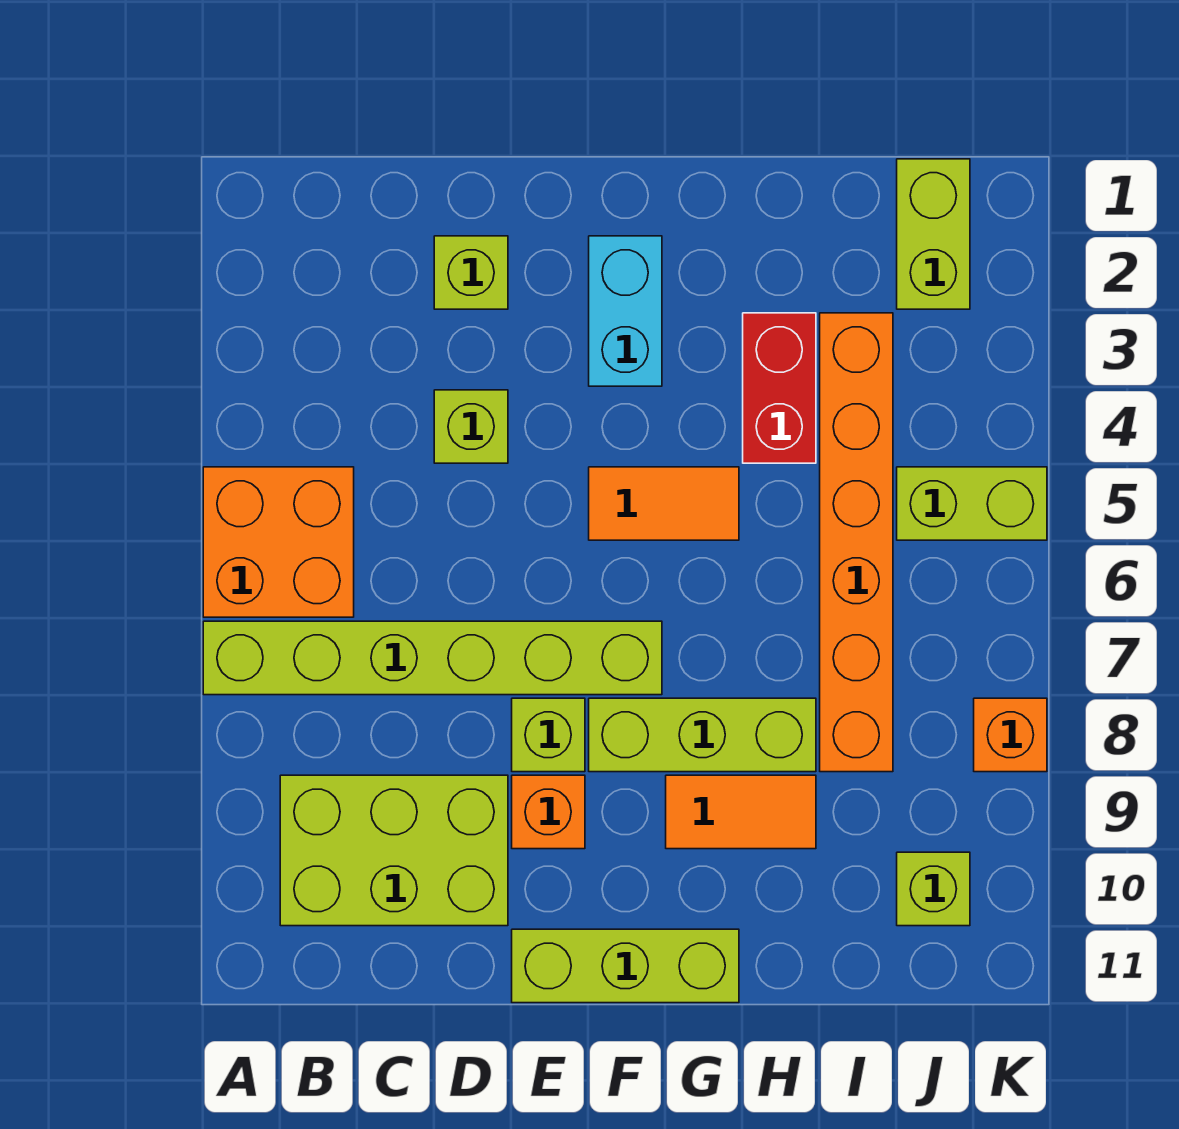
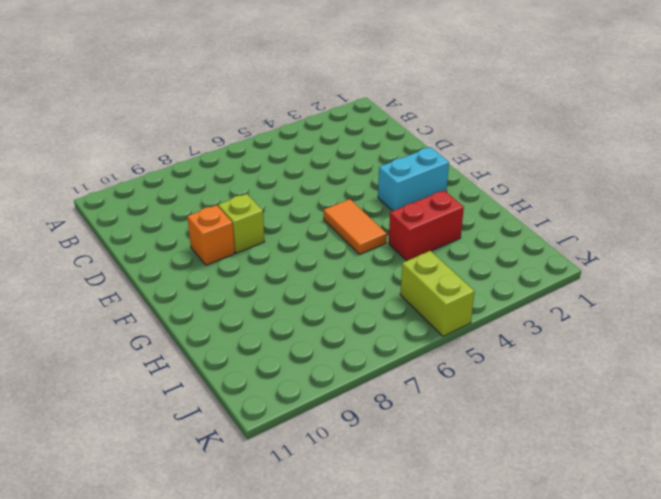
none -> orange brick A5:B6 level 1
none -> lime brick A7:F7 level 1
none -> lime brick B9:D10 level 1

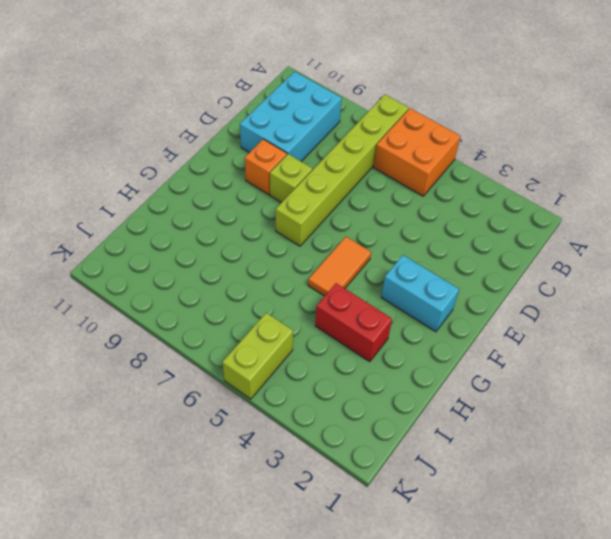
cyan brick B9:D10 level 1 -> lime brick B9:D10 level 1
none -> lime brick D2 level 1
none -> lime brick D4 level 1
none -> lime brick E11:G11 level 1

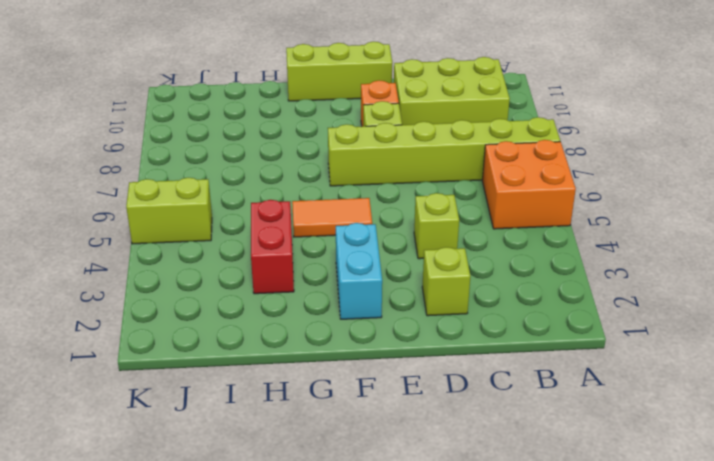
none -> lime brick F8:H8 level 1
none -> orange tile G9:H9 level 1
none -> orange brick I3:I8 level 1

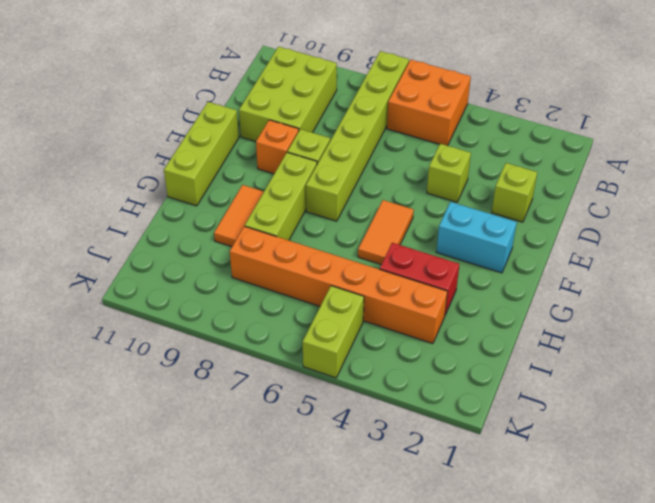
none -> lime brick J1:J2 level 1
none -> lime brick J10 level 1
none -> orange brick K8 level 1

